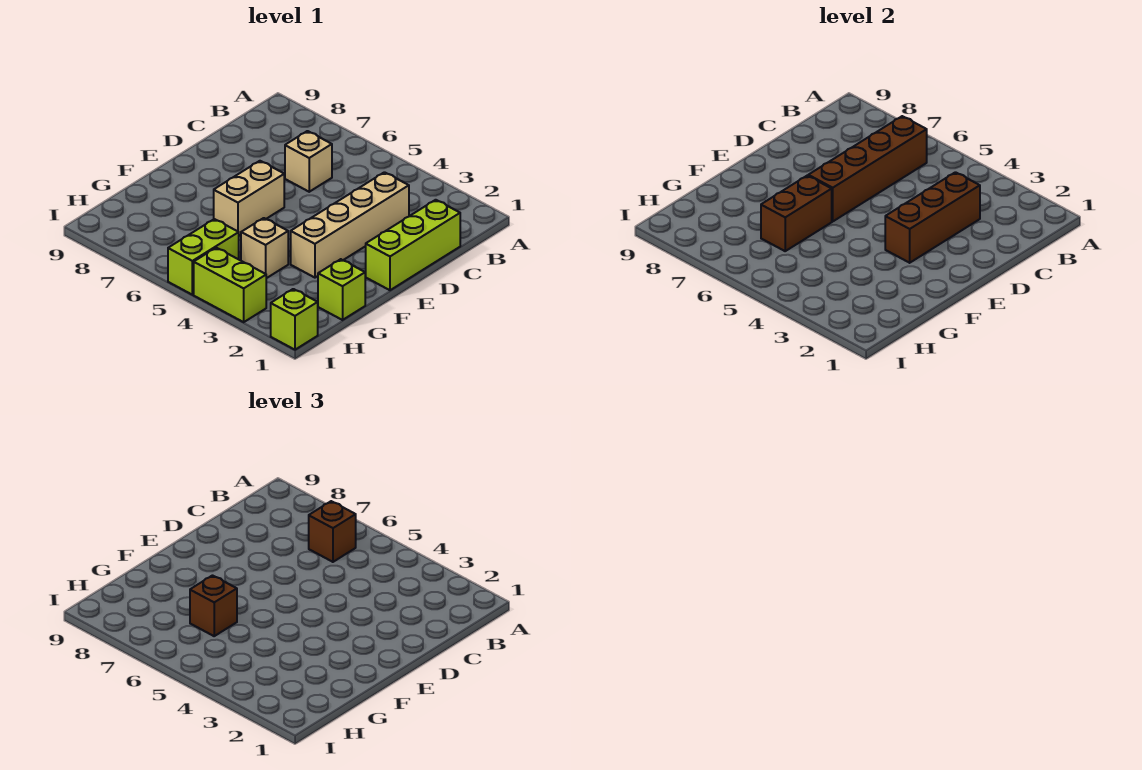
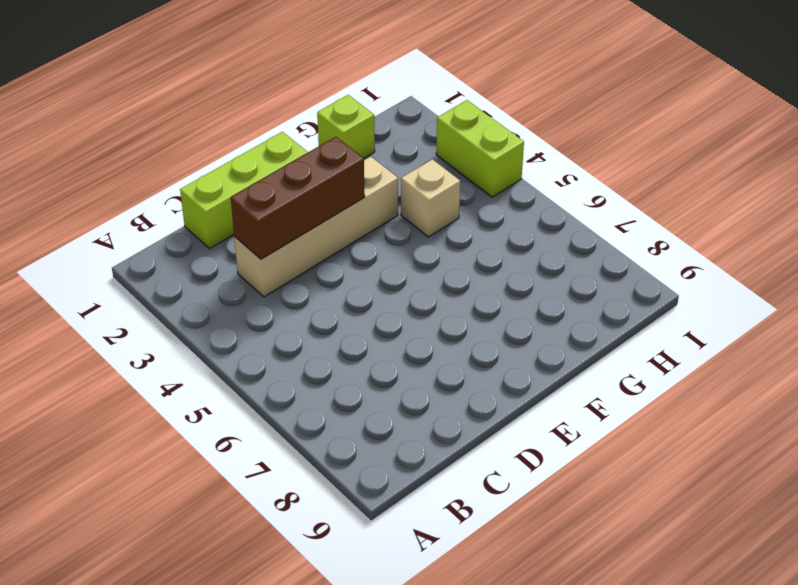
none -> tan brick C6 level 1
none -> tan brick E6:F6 level 1
none -> lime brick H5:I5 level 1

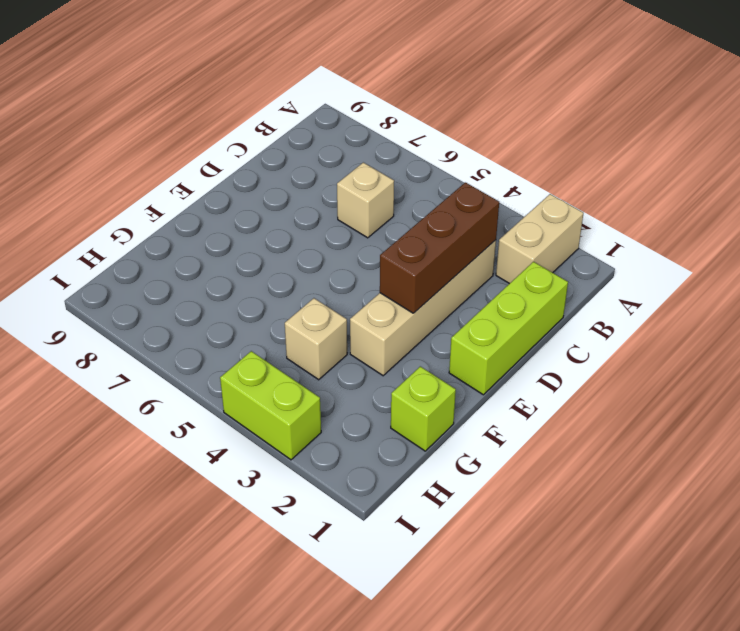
tan brick A2:B2 level 1 -> tan brick E6:F6 level 1
none -> lime brick H5:I5 level 1
none -> lime brick I1 level 1
none -> brown brick B6:E6 level 2

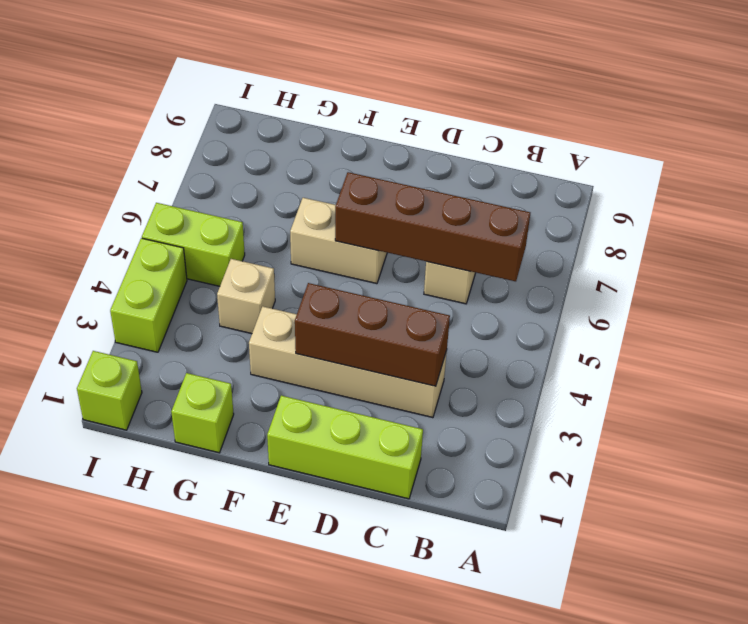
none -> brown brick F6:G6 level 2
none -> brown brick B6 level 3
none -> brown brick G6 level 3

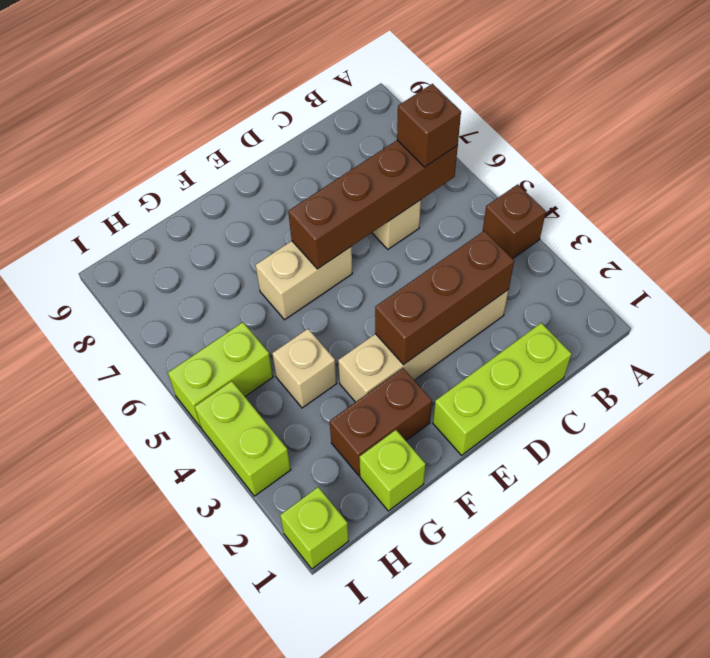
brown brick A4 level 1 -> brown brick G6 level 3
brown brick F2:G2 level 1 -> brown brick F6:G6 level 2

